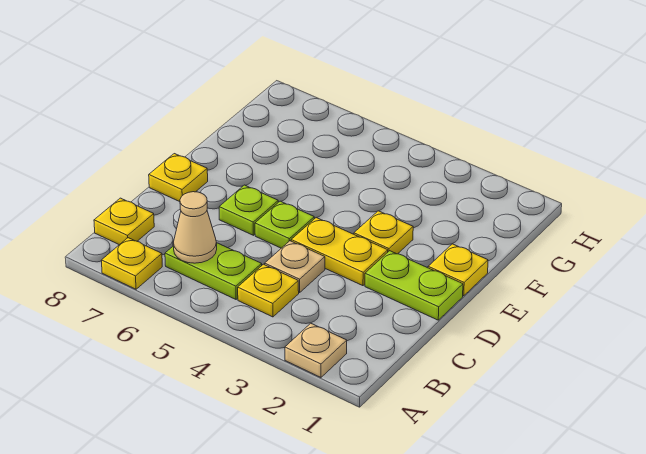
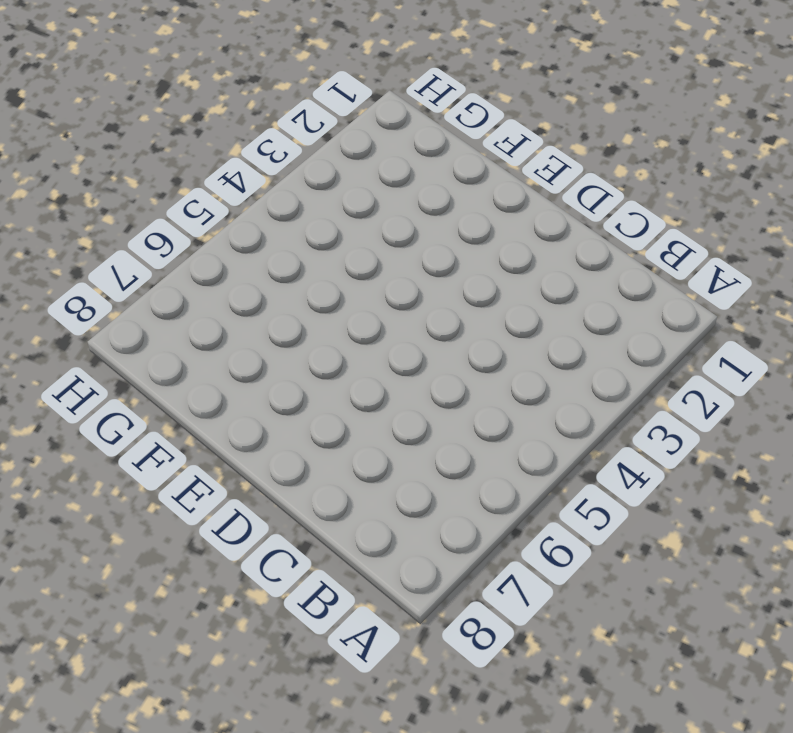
none -> tan plate A2 level 1
none -> yellow plate A7 level 1
none -> yellow plate B4 level 1

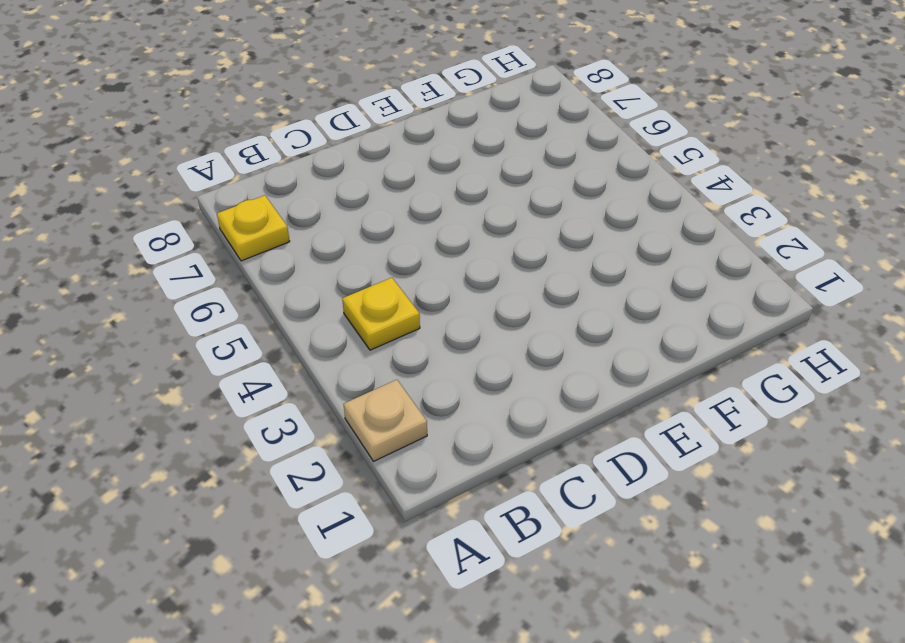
none -> lime plate B5:B6 level 1
none -> yellow plate B8 level 1
none -> tan plate C4 level 1

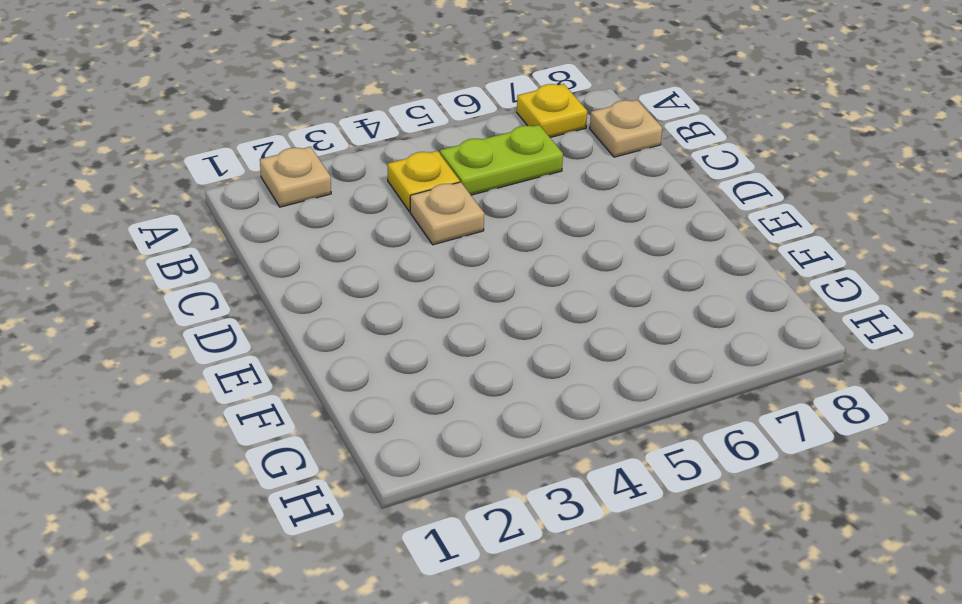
tan plate B8 level 1 -> yellow plate B8 level 1
none -> lime plate D1:D2 level 1
none -> yellow plate D3:D4 level 1
none -> lime plate D5 level 1

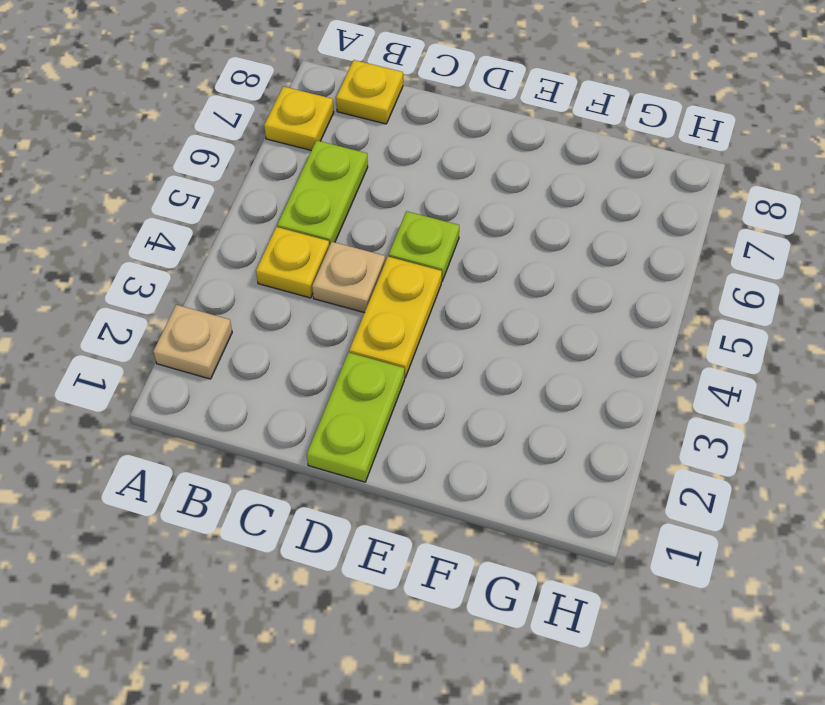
none -> lime plate D6 level 1
none -> yellow plate D8 level 1
none -> yellow plate E1 level 1

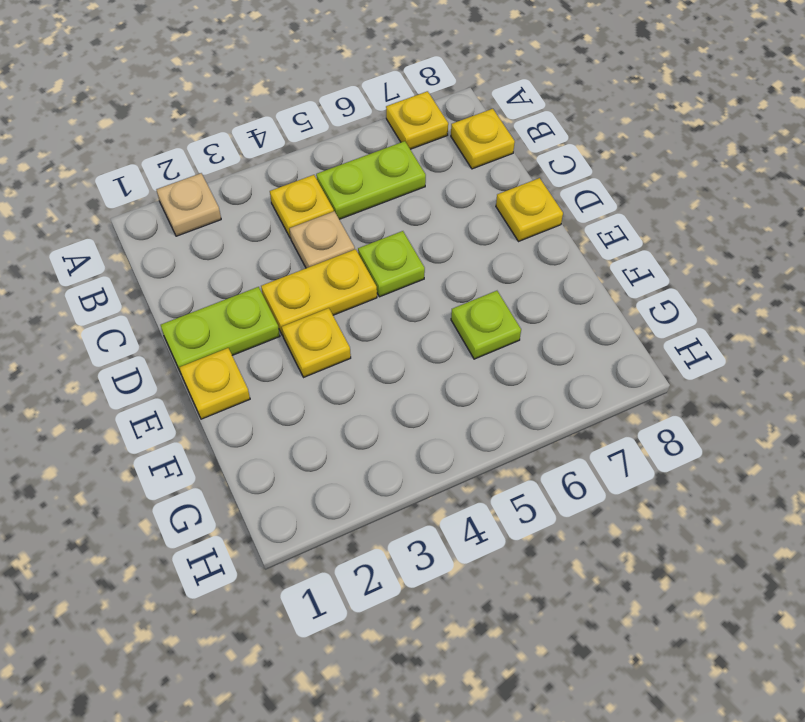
lime plate F6 level 1 -> lime plate D6 level 1
none -> tan cone B6 level 2

